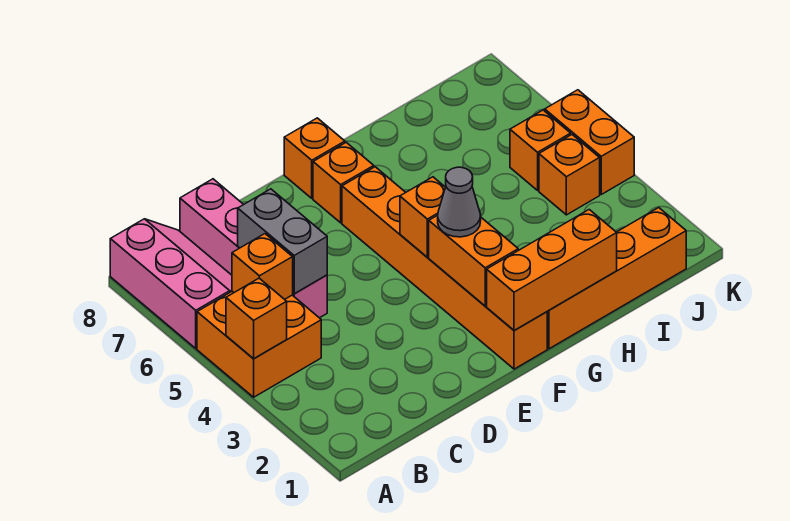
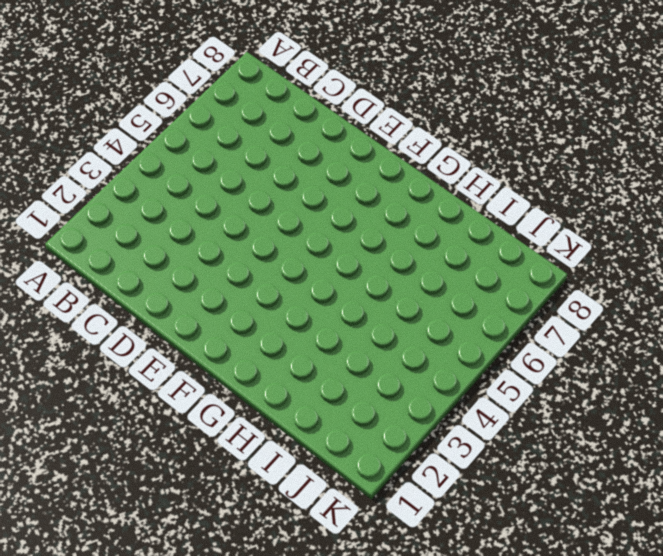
none -> orange brick A4:B5 level 1
none -> pink slope A6:B8 level 1 top A
none -> pink brick C5:C8 level 1

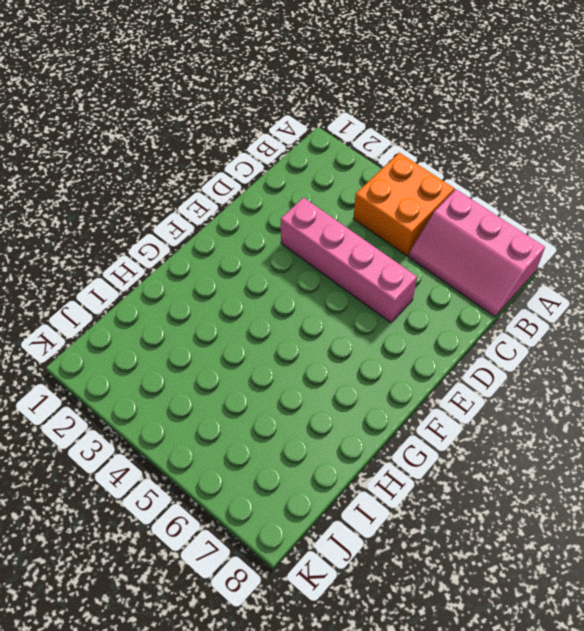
pink brick D3:D6 level 1 -> pink brick C5:C8 level 1
none -> orange brick F1:F6 level 1
none -> orange brick F7 level 1
none -> orange brick F8 level 1

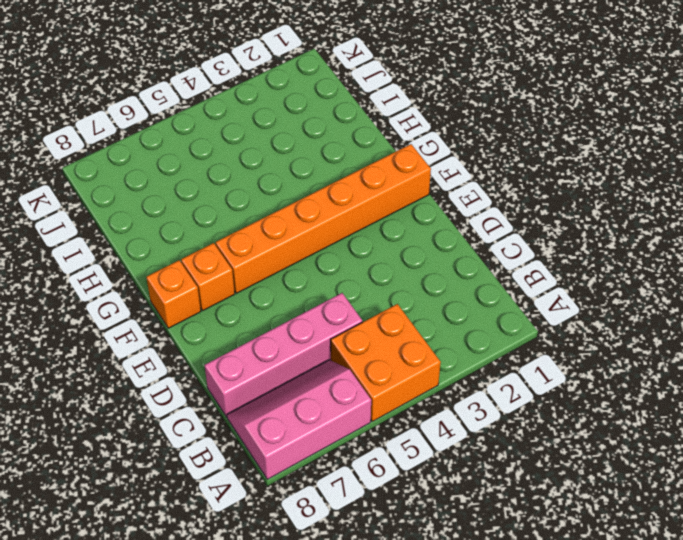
none -> orange brick G1:J1 level 1
none -> orange brick J4 level 1
none -> orange brick J5 level 1

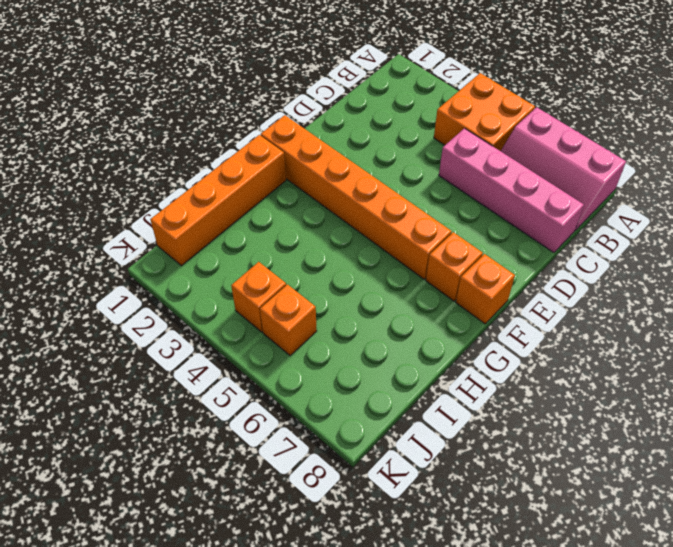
none -> orange brick K4:K5 level 1
none -> orange brick A4 level 2
none -> orange brick B5 level 2

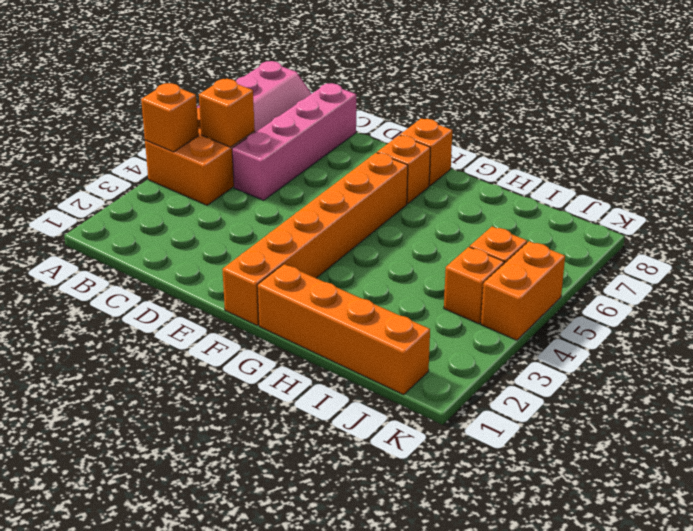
none -> grey brick C5:C6 level 2
none -> orange brick F1:H1 level 2
none -> orange brick F2:F3 level 2

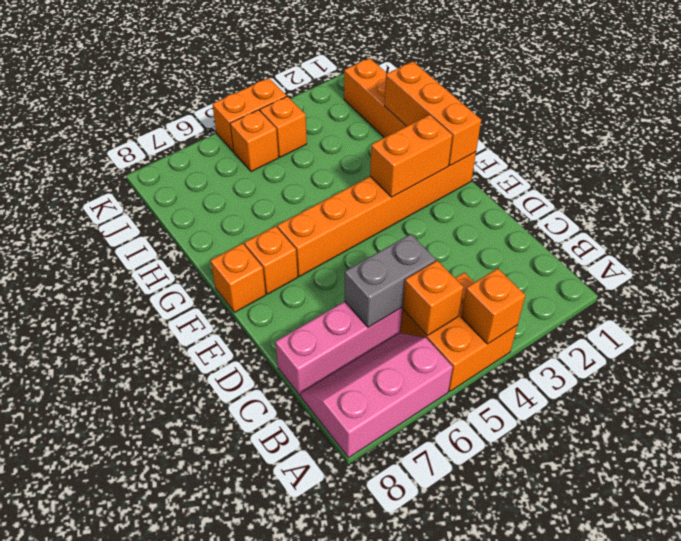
none -> orange brick F4 level 2
none -> grey cone F3 level 3

